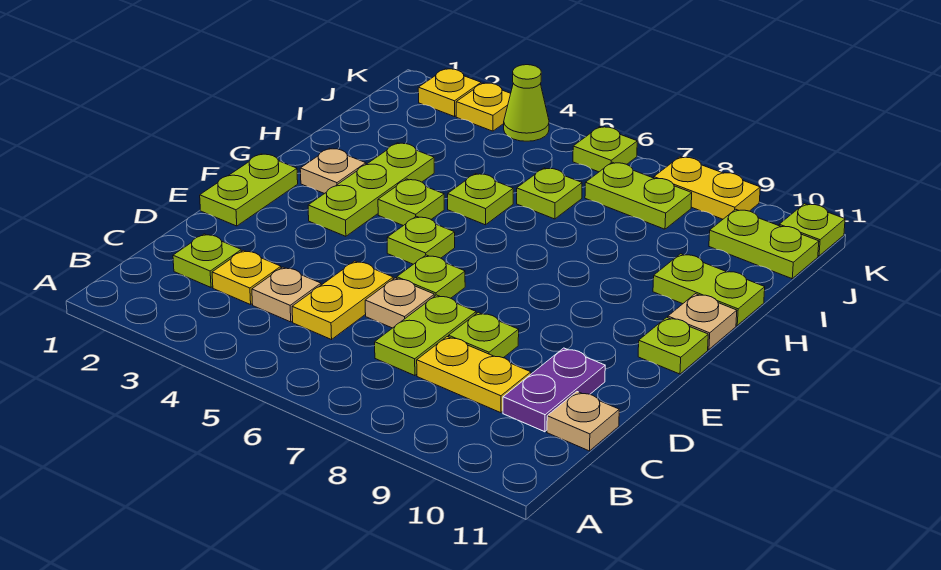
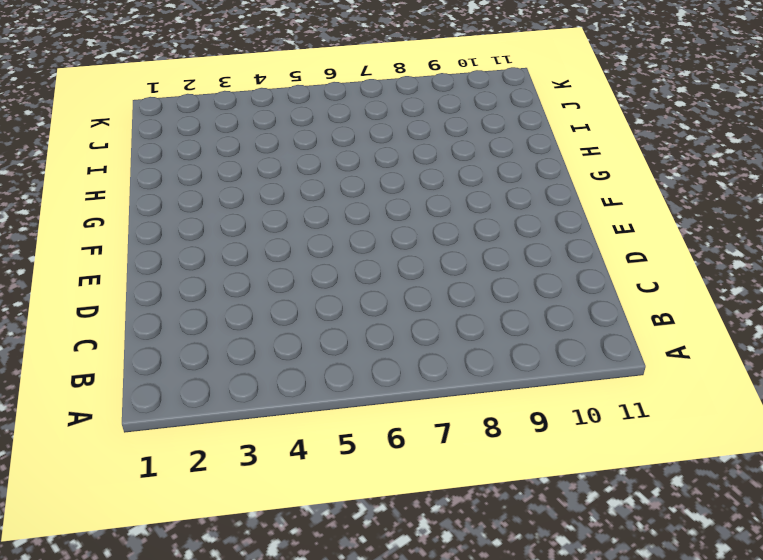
none -> lime plate C2 level 1
none -> yellow plate C3 level 1
none -> tan plate C4 level 1

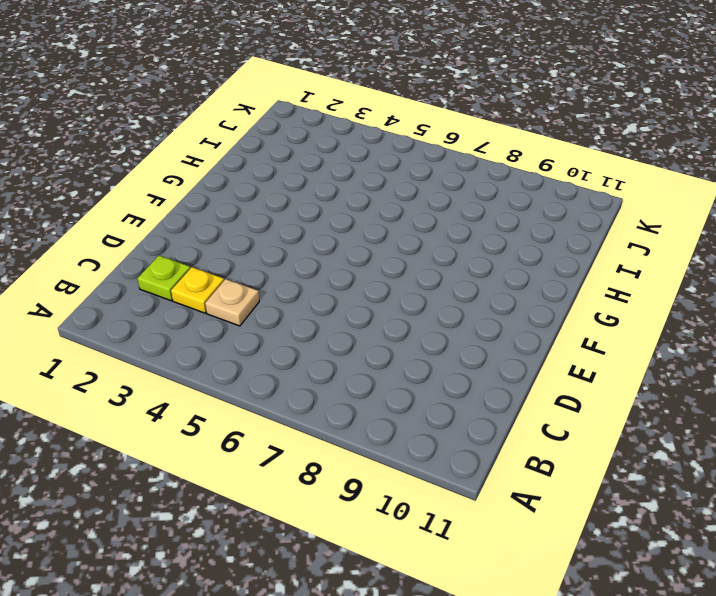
none -> yellow plate C5:D5 level 1
none -> lime plate C7:D7 level 1
none -> yellow plate C8:C9 level 1

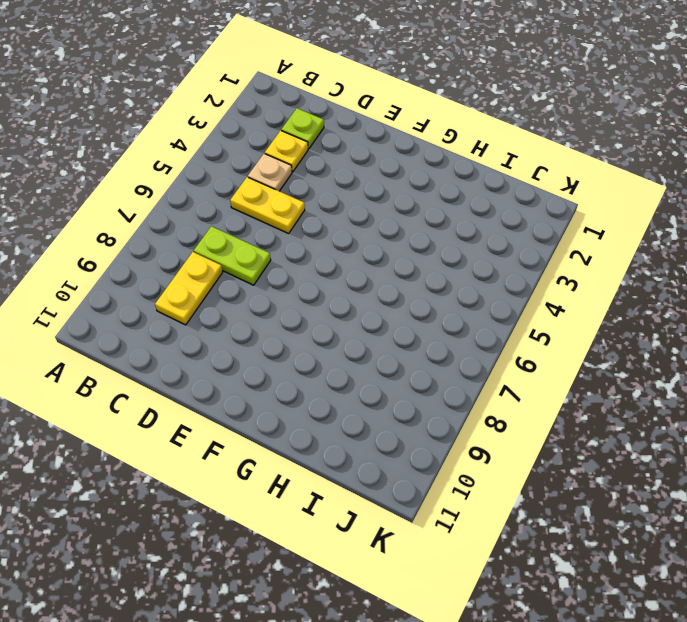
none -> purple plate C10:D10 level 1
none -> tan plate C11 level 1
none -> tan plate D6 level 1

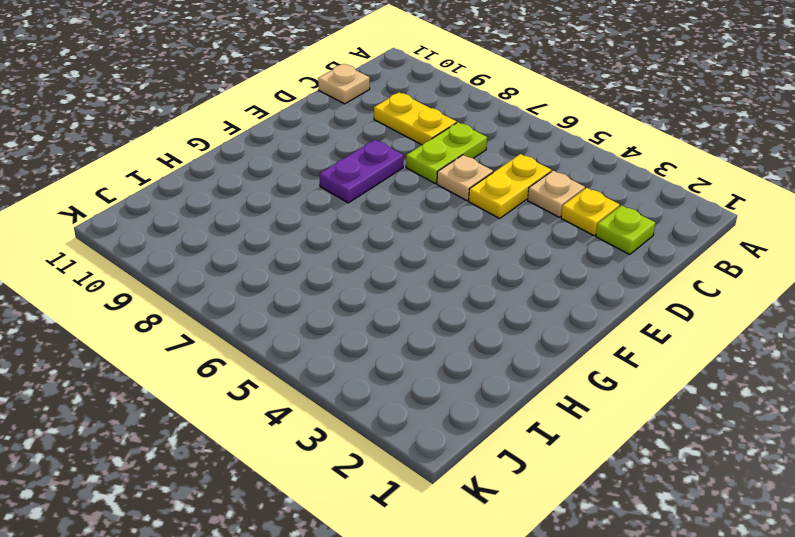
purple plate E8:F8 level 1 -> purple plate C10:D10 level 1
none -> lime plate D8 level 1
none -> lime plate E1:F1 level 1
none -> lime plate E6 level 1

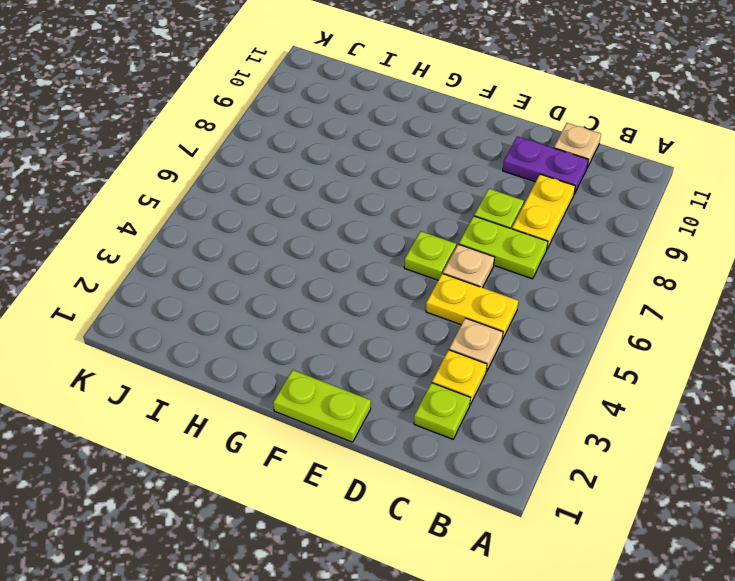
none -> lime plate F3:H3 level 1
none -> lime plate F5 level 1
none -> lime plate F11 level 1

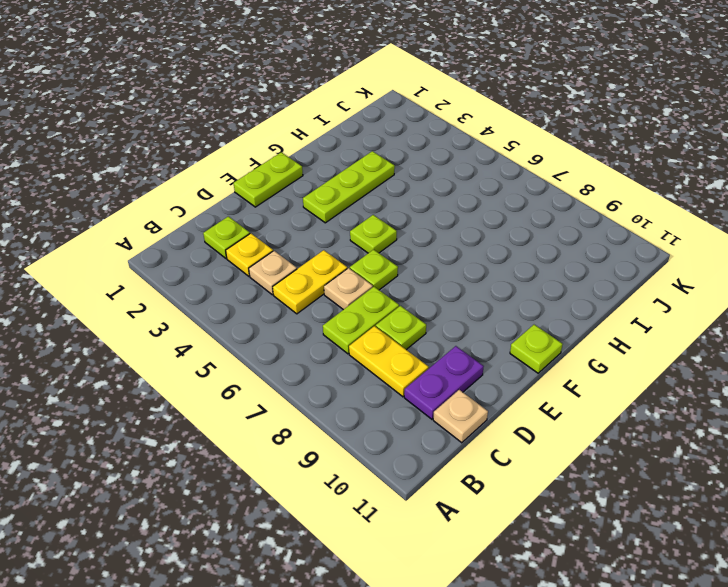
none -> tan plate G2 level 1
none -> lime plate G4 level 1
none -> tan plate G11 level 1

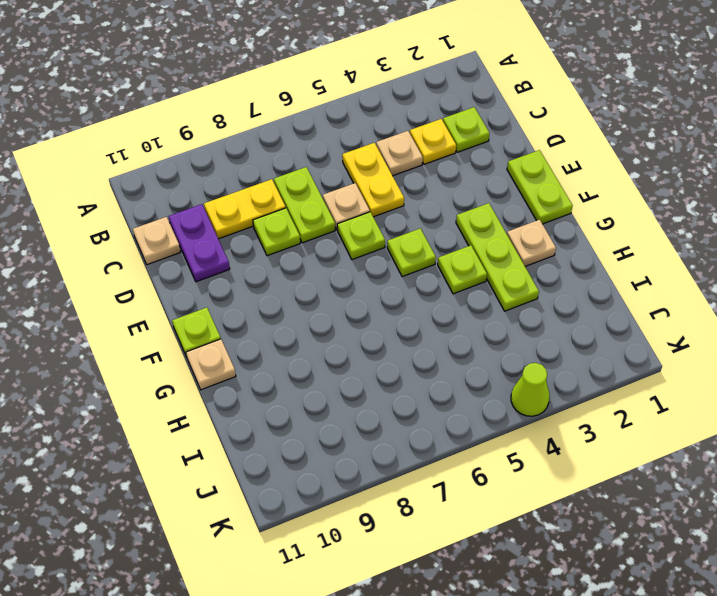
none -> lime plate H5 level 1
none -> lime plate H10:H11 level 1
none -> lime plate I6 level 1

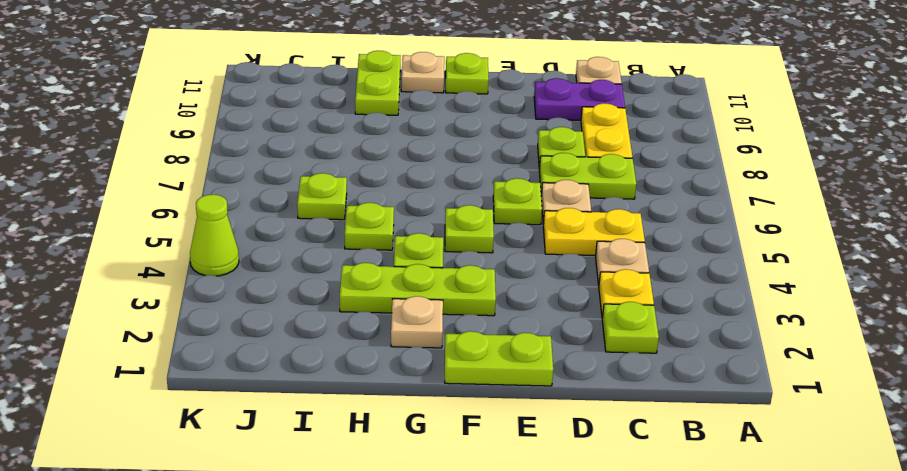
none -> lime plate J7:J8 level 1
none -> lime plate J10:J11 level 1
none -> yellow plate K2 level 1

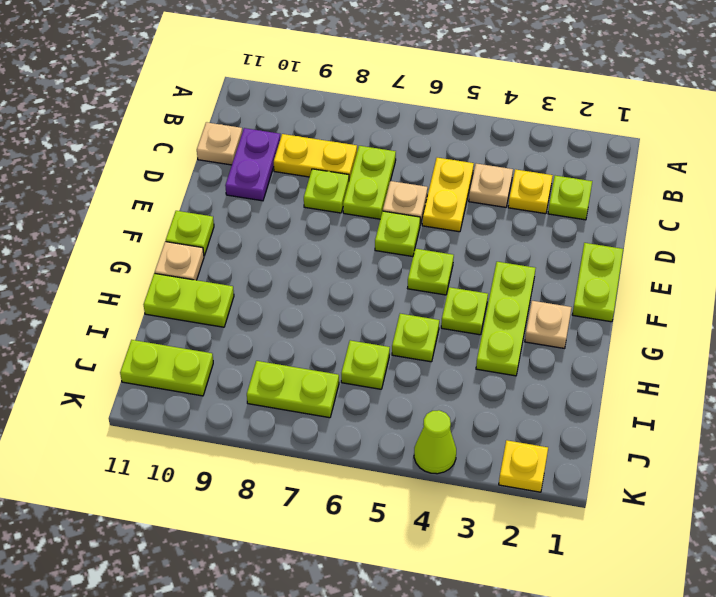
none -> yellow plate K3 level 1
none -> lime plate K6 level 1
none -> yellow plate K8:K9 level 1

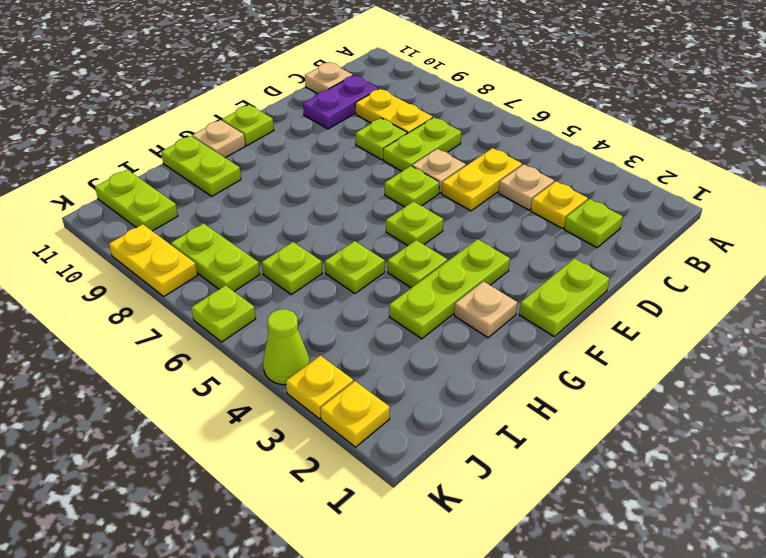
none -> lime plate K11 level 1

